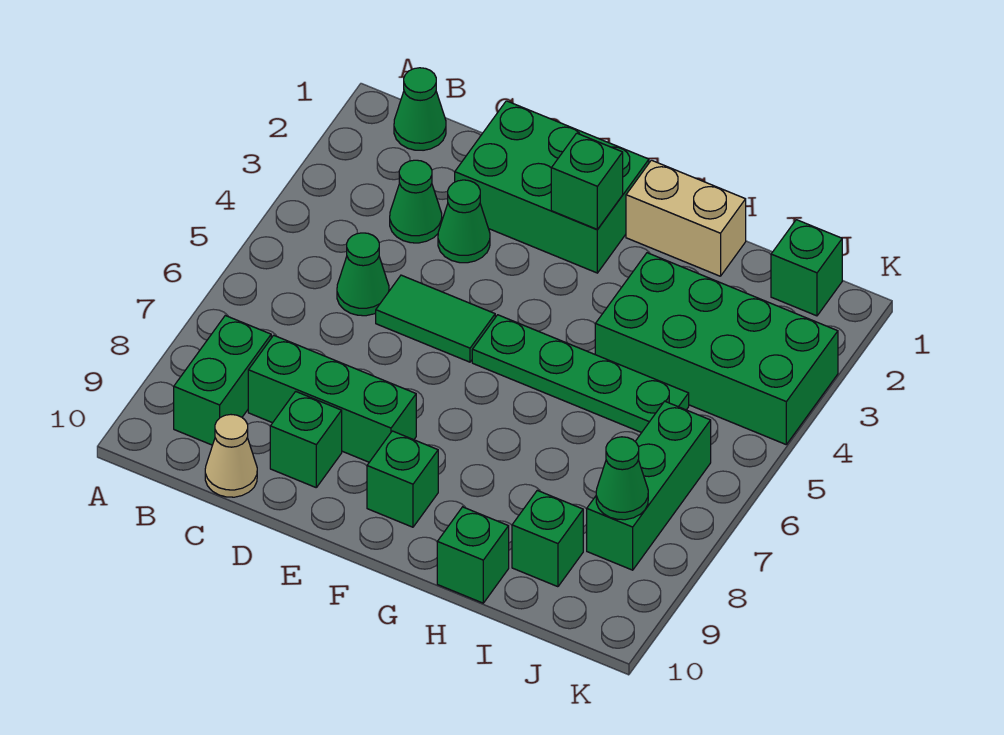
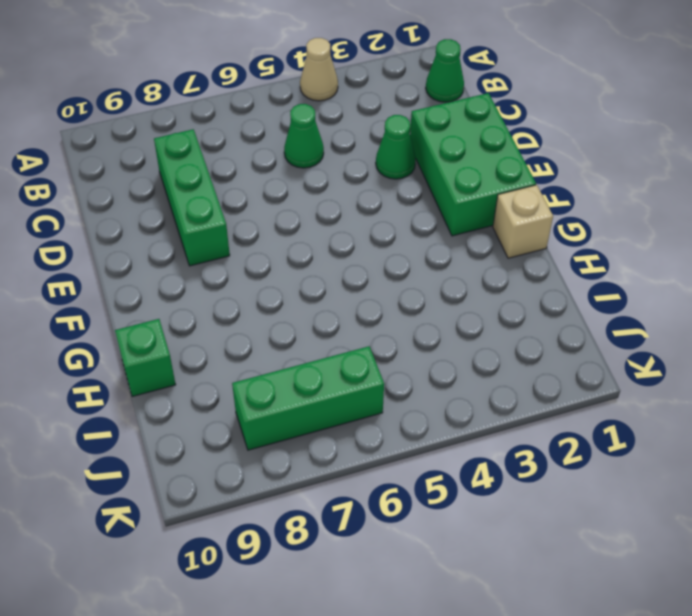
tan cone A4 level 1 -> tan cone C10 level 1
tan brick G1 level 1 -> tan brick G1:H1 level 1
none -> green brick B8:B9 level 1
none -> green cone C3 level 1
none -> green tile D5:E5 level 1

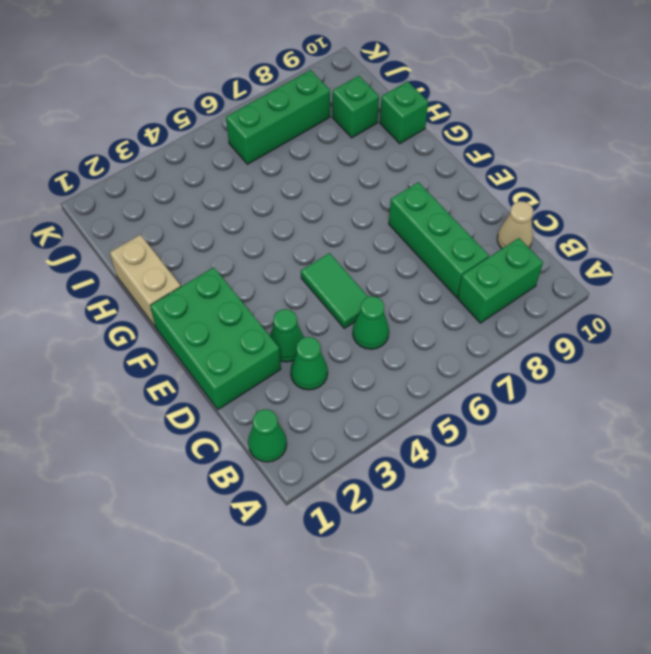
none -> green brick D9 level 1
none -> green plate F5:I5 level 1
none -> green brick F9 level 1

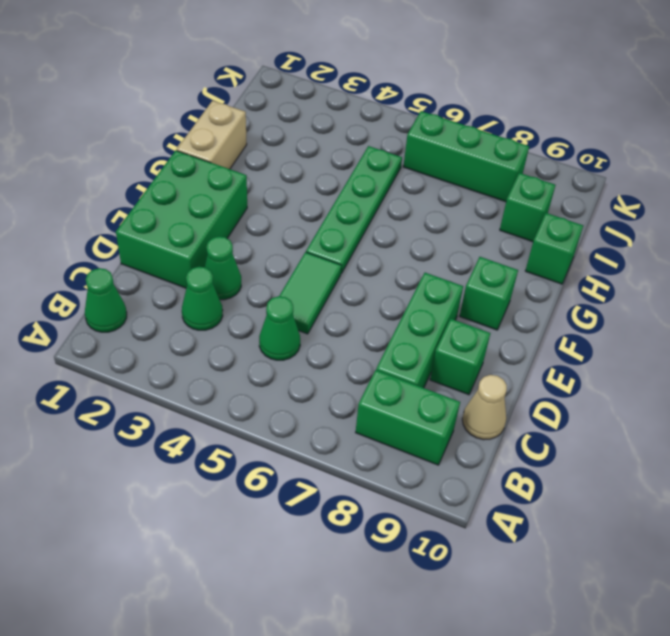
none -> green brick H3:K4 level 1
none -> green brick J1 level 1
none -> green brick F2 level 2

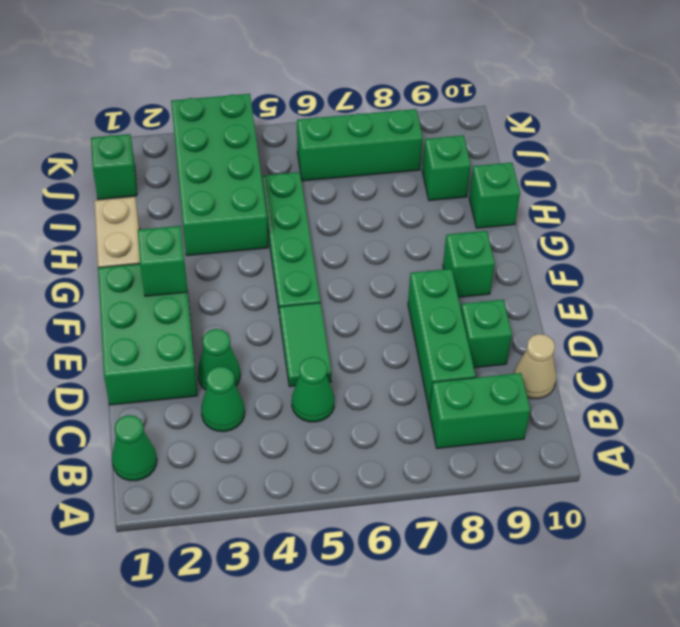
none -> green cone J8 level 2

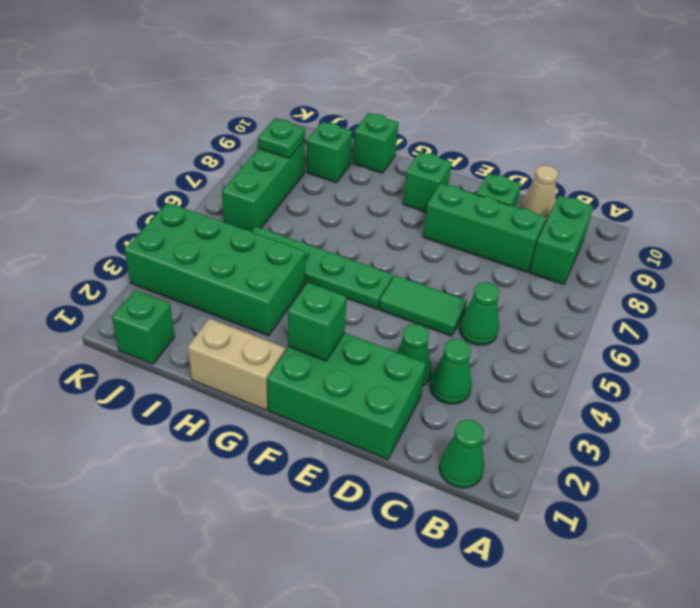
green plate J8 level 2 -> green cone J8 level 2

